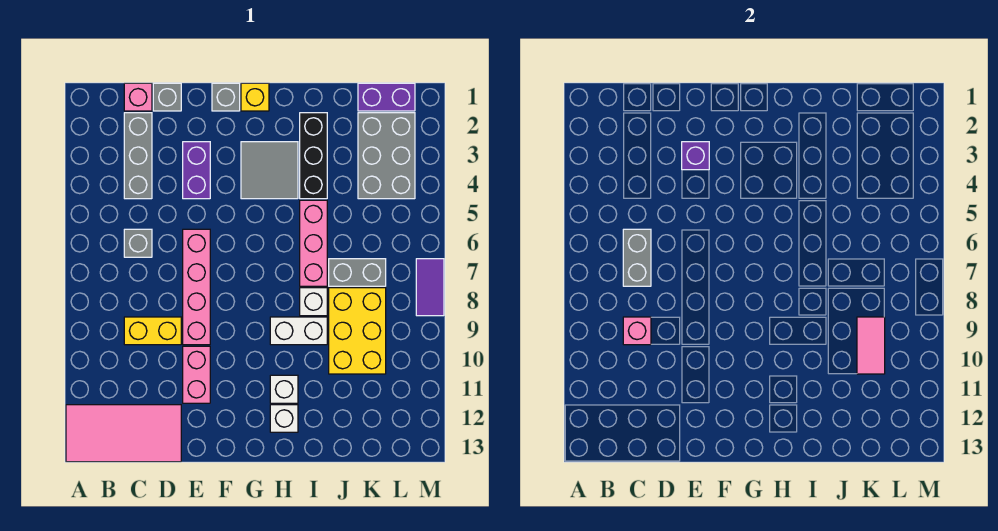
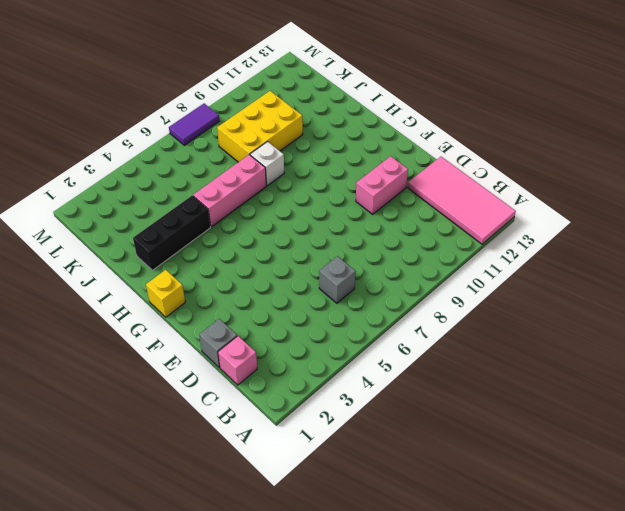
none -> grey brick C2:C4 level 1
none -> yellow brick C9:D9 level 1
none -> purple brick E3:E4 level 1

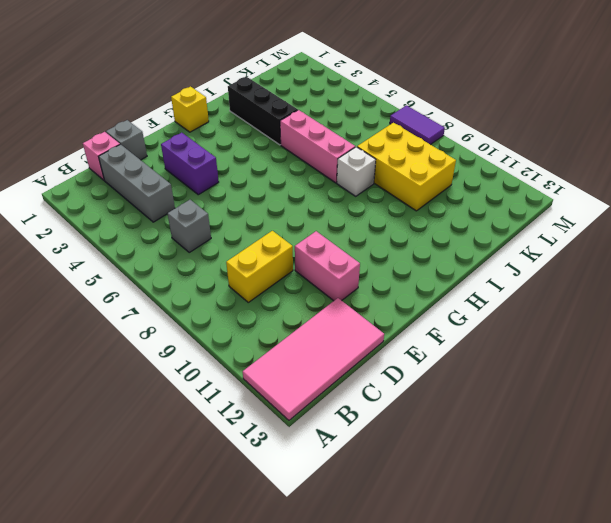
none -> pink brick E6:E9 level 1
none -> grey brick F1 level 1
none -> grey tile G3:H4 level 1

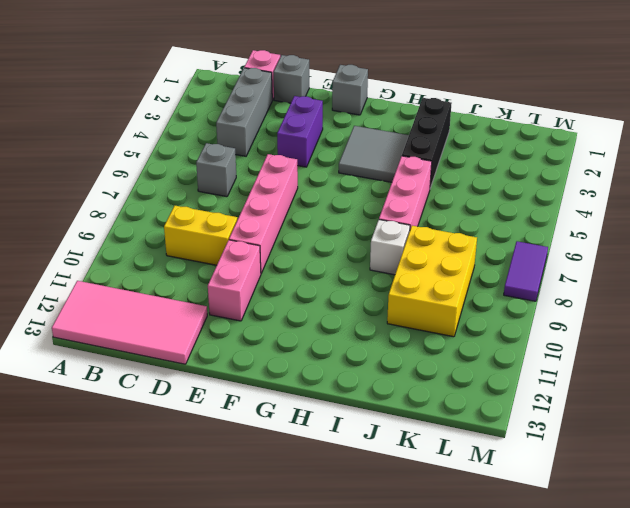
none -> yellow brick G1 level 1
none -> white brick H9:I9 level 1
none -> white brick H11 level 1

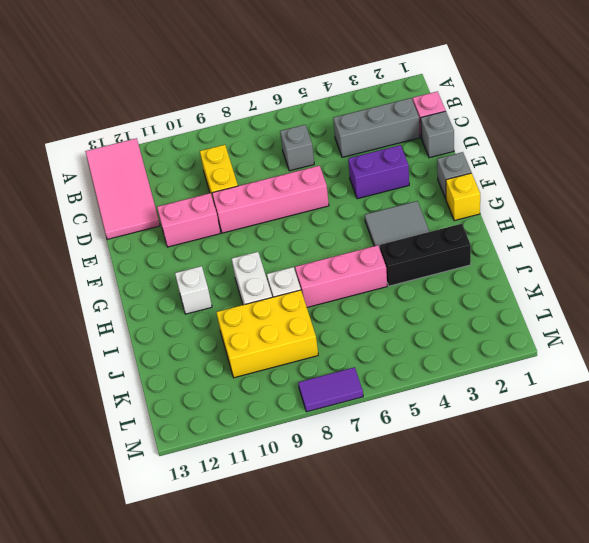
none -> white brick H12 level 1
none -> grey brick J7:K7 level 1
none -> purple brick K1:L1 level 1

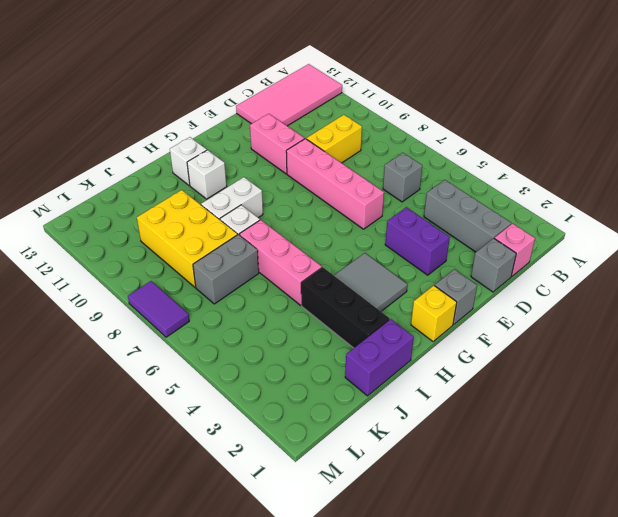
purple brick I1:J1 level 1 -> purple brick K1:L1 level 1
none -> grey brick K2:L4 level 1
none -> grey brick C6:C7 level 2
none -> pink brick C9 level 2

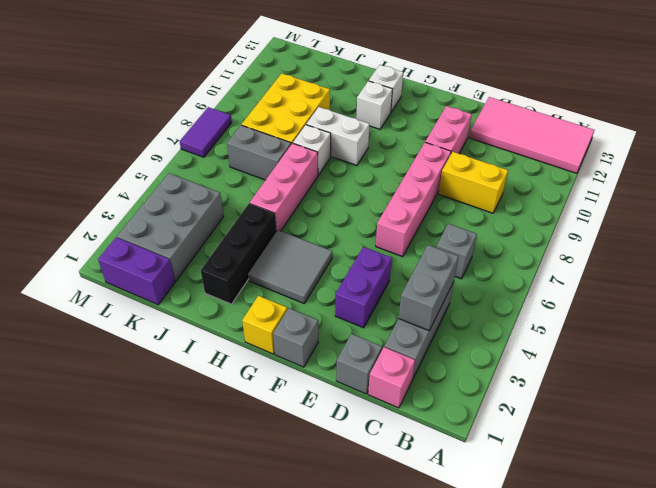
grey brick C3:C4 level 2 -> grey brick C6:C7 level 2
none -> pink brick C9 level 2
none -> purple brick E3 level 2
none -> pink tile K9:K10 level 2

